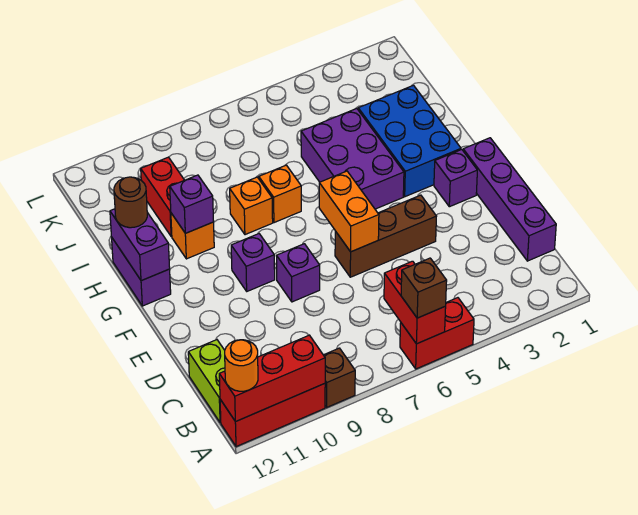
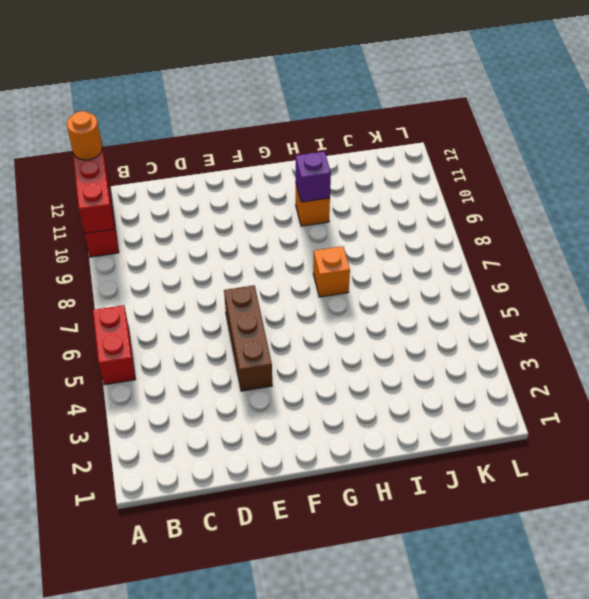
none -> brown brick A9 level 1
none -> lime brick B12:C12 level 1
none -> purple brick C1:F1 level 1

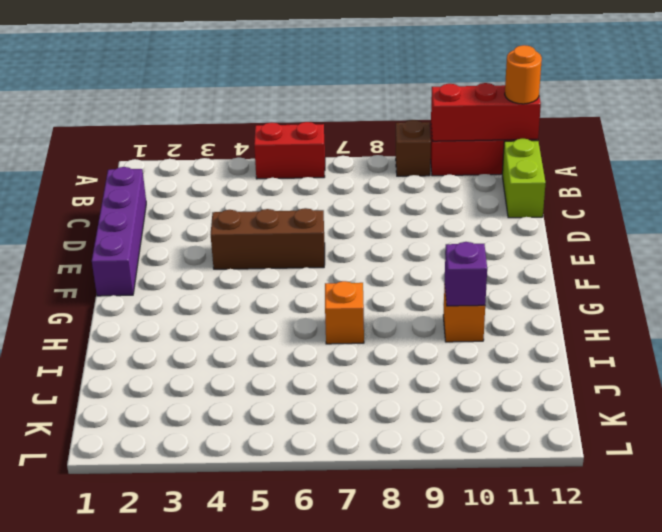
none -> purple brick E8 level 1
none -> purple brick F2 level 1
none -> purple brick F9 level 1

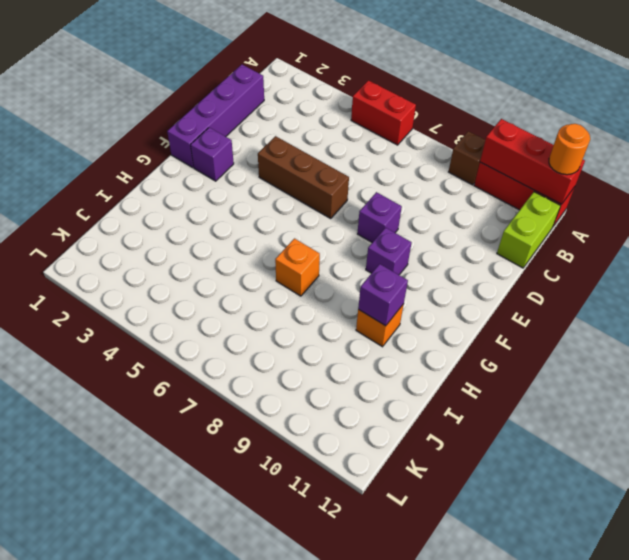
none -> blue brick G2:I3 level 1
none -> purple brick G4:I5 level 1
none -> purple brick G12:H12 level 1

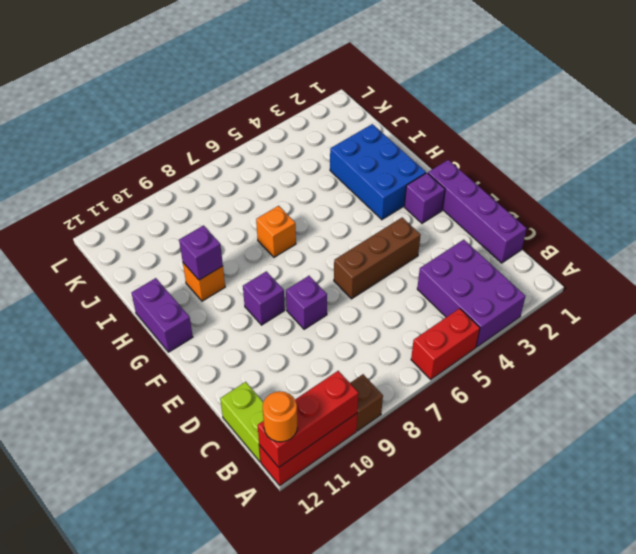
purple brick A3:C4 level 1 -> purple brick G4:I5 level 1
none -> orange brick H8 level 1
none -> red brick I10:J10 level 1
none -> red brick A6:B6 level 2

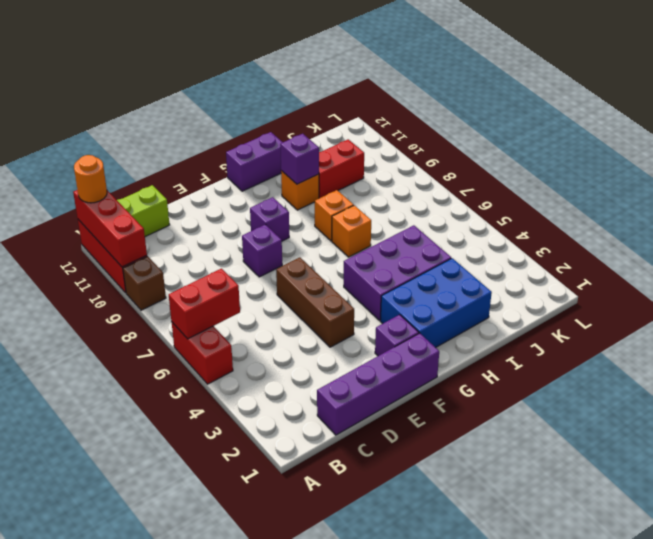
none -> orange brick E6:F6 level 2
none -> purple brick G12:H12 level 2
none -> brown brick A6 level 3

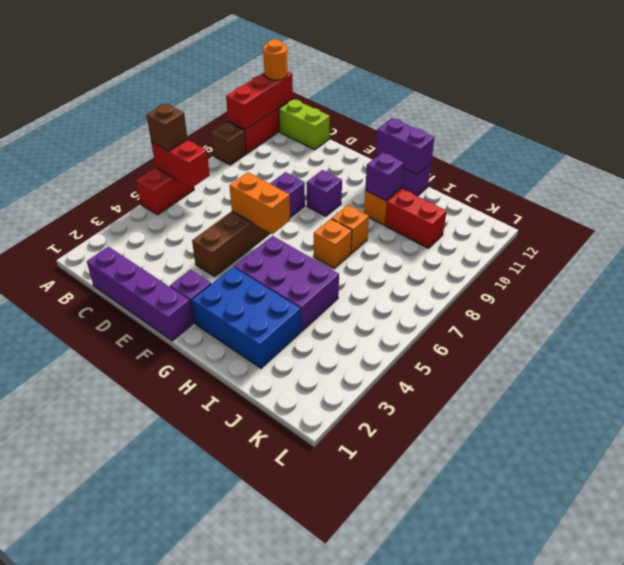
none -> brown round brick H12 level 3

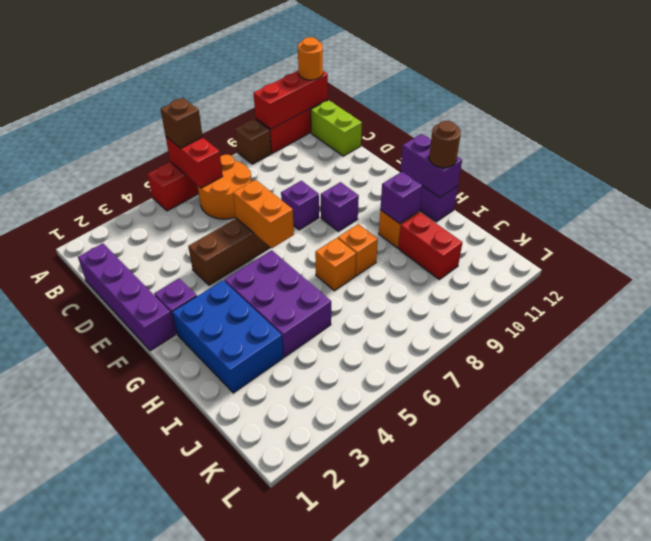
orange round brick B6:C7 level 1 -> none

